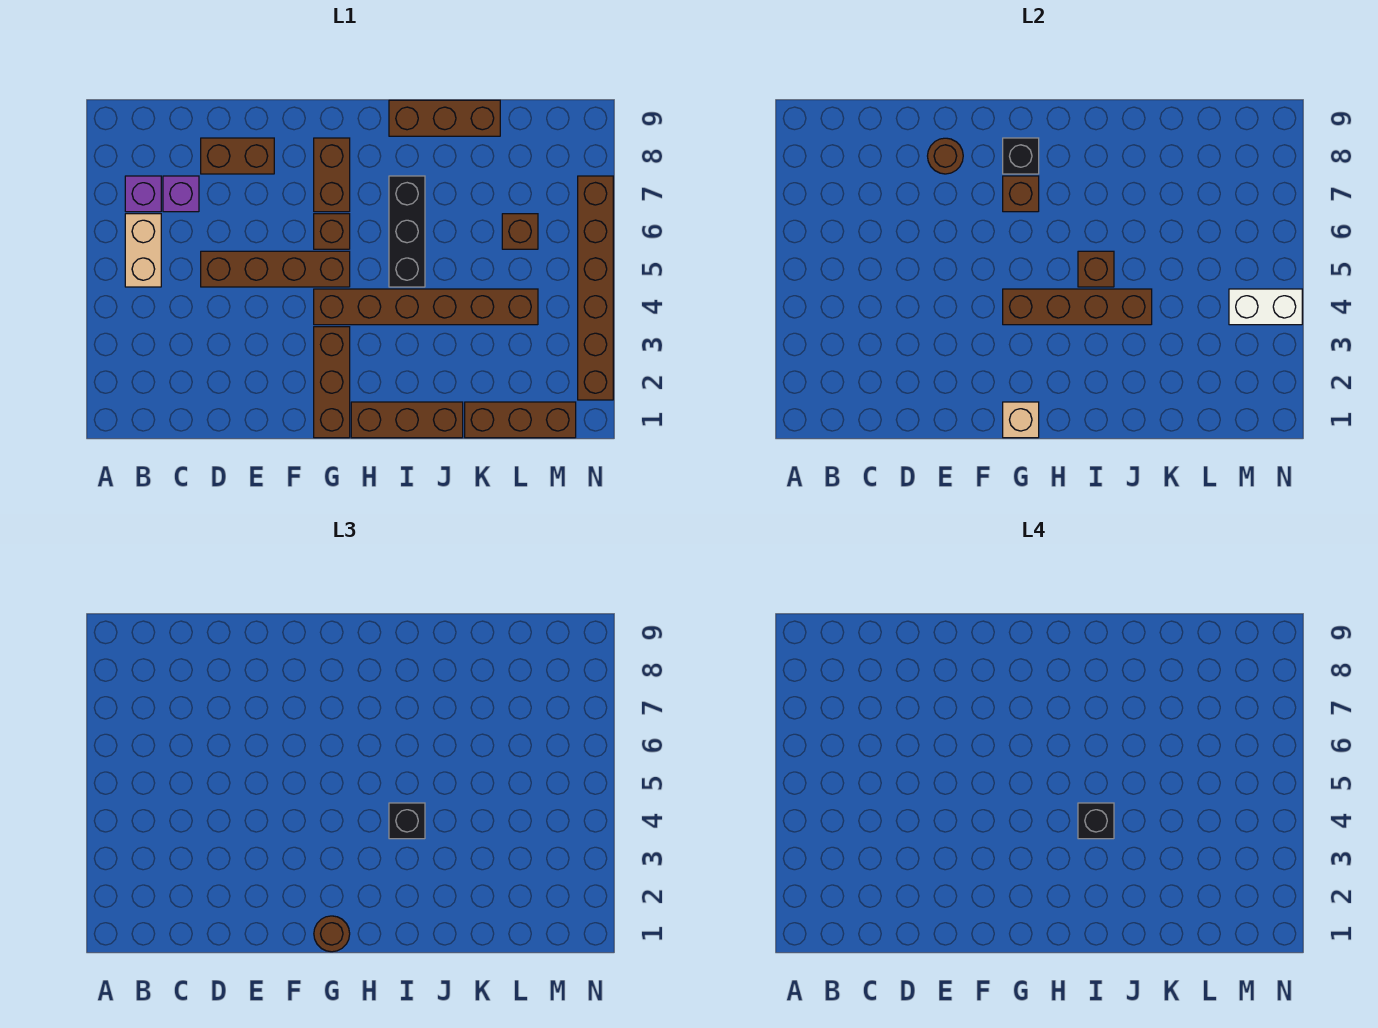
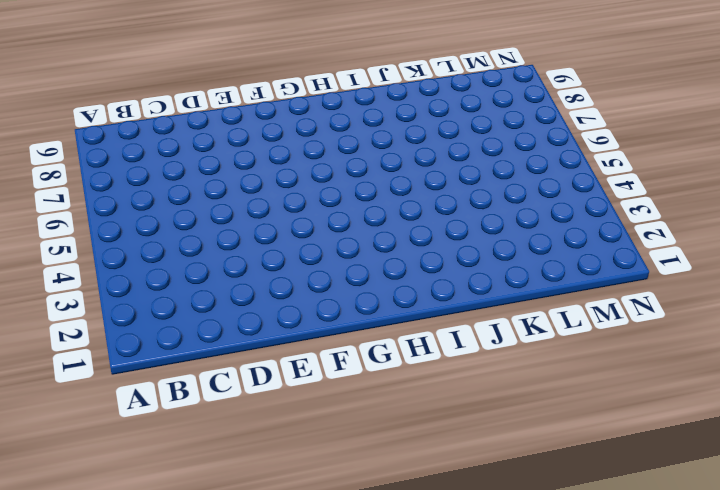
none -> tan brick B5:B6 level 1
none -> purple brick B7 level 1
none -> purple brick C7 level 1

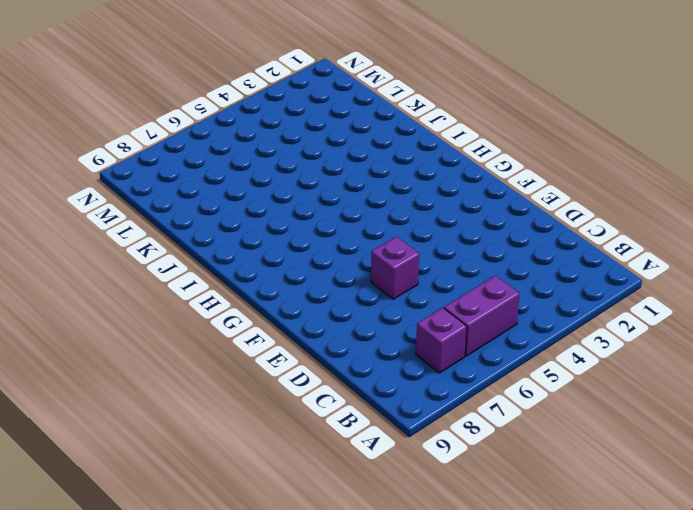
purple brick B5:B6 level 1 -> tan brick B5:B6 level 1
purple brick E6 level 1 -> purple brick C7 level 1
none -> brown brick D5:G5 level 1
none -> brown brick D8:E8 level 1
none -> brown brick G1:G3 level 1

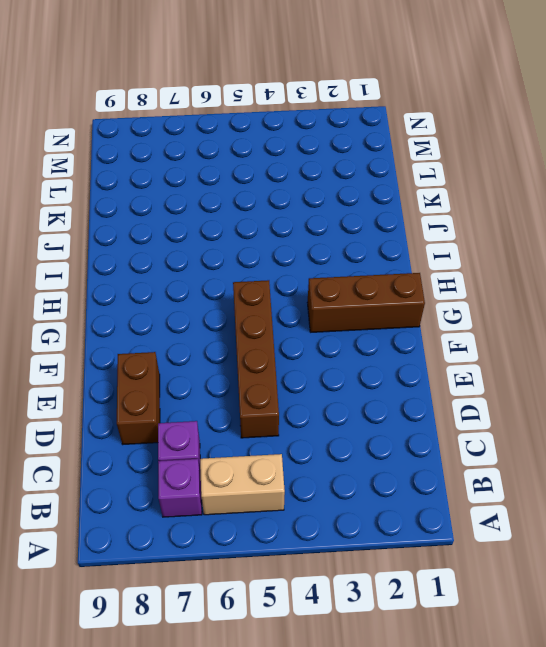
none -> brown brick G4:L4 level 1
none -> brown brick G6 level 1
none -> brown brick G7:G8 level 1

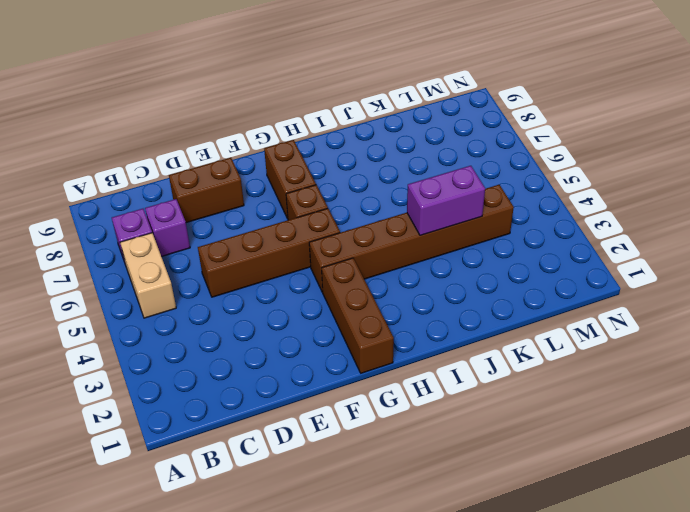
purple brick J4:K4 level 2 -> brown brick G4:J4 level 2
none -> brown brick H1:J1 level 1
none -> black brick I5:I7 level 1
none -> brown brick I9:K9 level 1

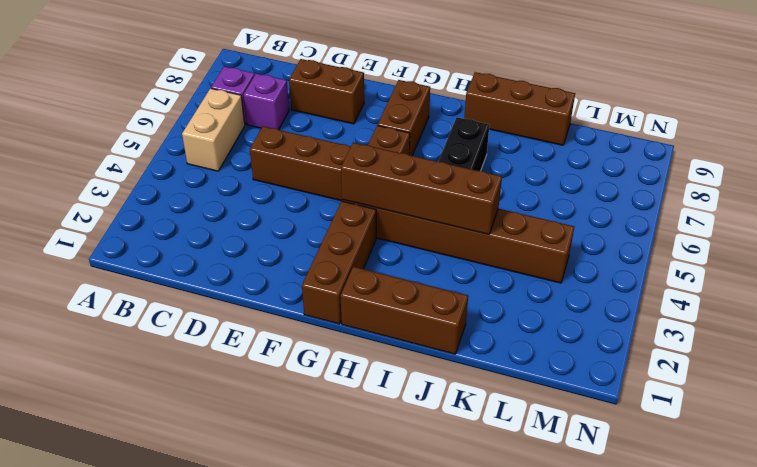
none -> brown brick K1:M1 level 1
none -> brown brick L6 level 1
none -> brown brick N2:N7 level 1

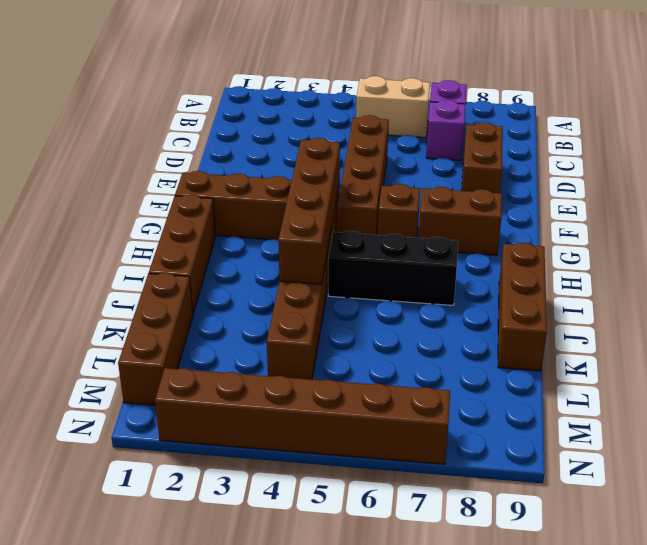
none -> brown brick L6 level 1
none -> brown round brick E8 level 2
none -> tan brick G1 level 2

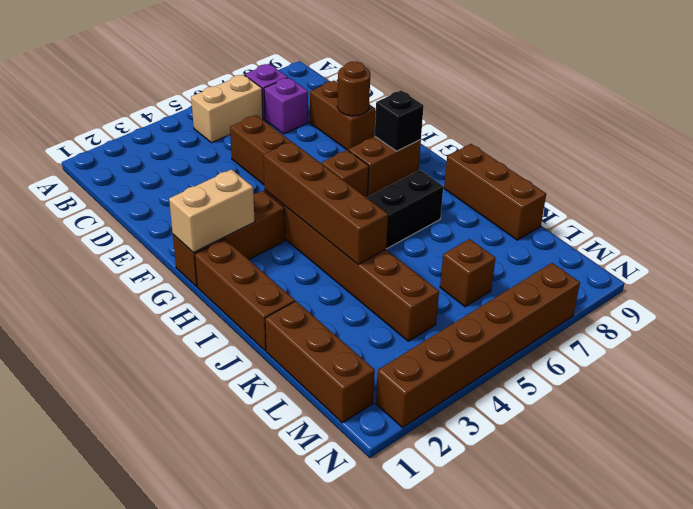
tan brick G1:G2 level 2 -> tan brick G1 level 2
none -> brown brick G7 level 2
none -> brown brick I5 level 2
none -> white brick M4:N4 level 2

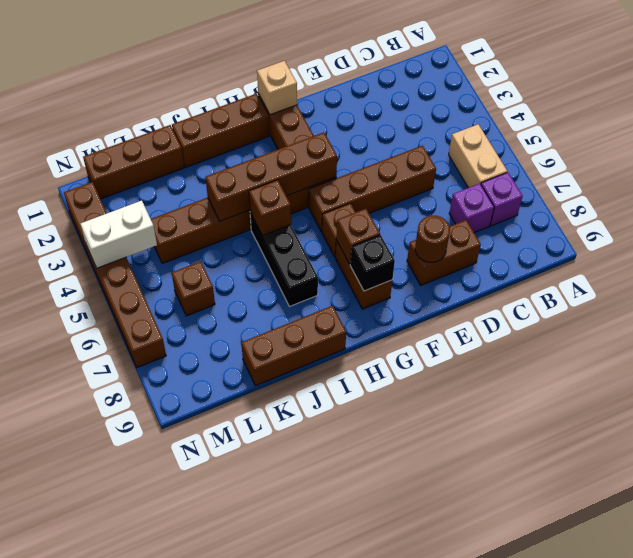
none -> brown round brick G1 level 3
none -> black brick I4 level 3
none -> black brick I4 level 4

